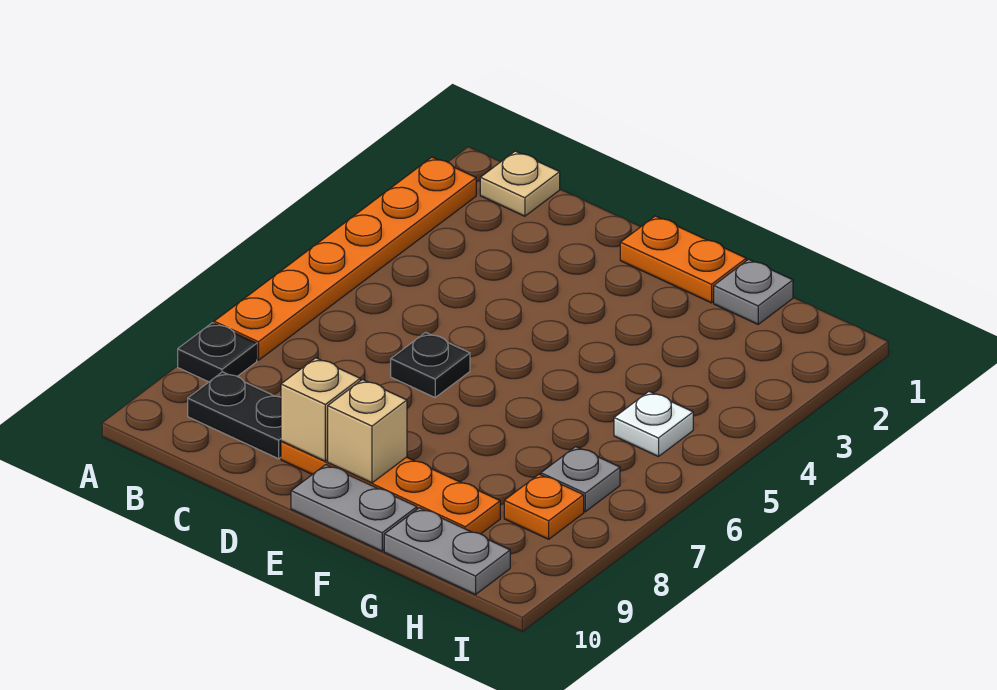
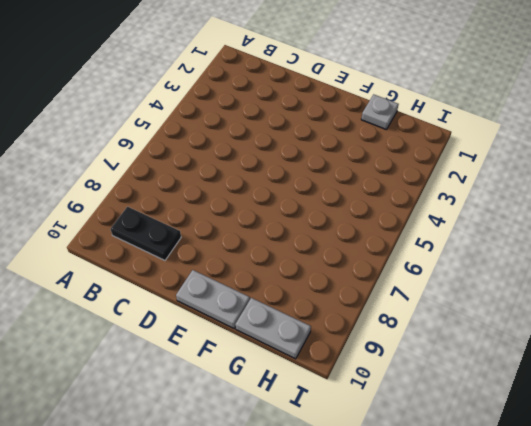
none -> orange plate A2:A7 level 1
none -> black plate A8 level 1
none -> tan plate B1 level 1

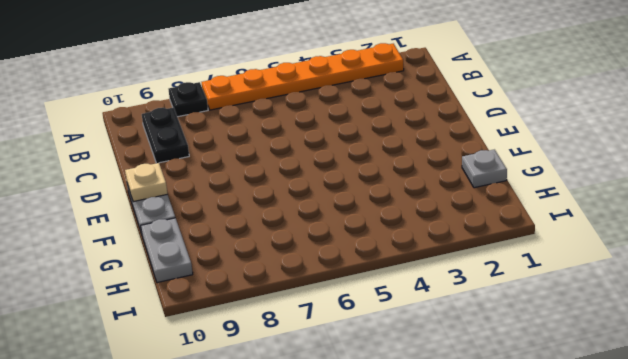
tan plate E10 level 2 -> tan plate B1 level 1
none -> black plate D6 level 1
none -> orange plate D9:G9 level 1
none -> orange plate E1:F1 level 1

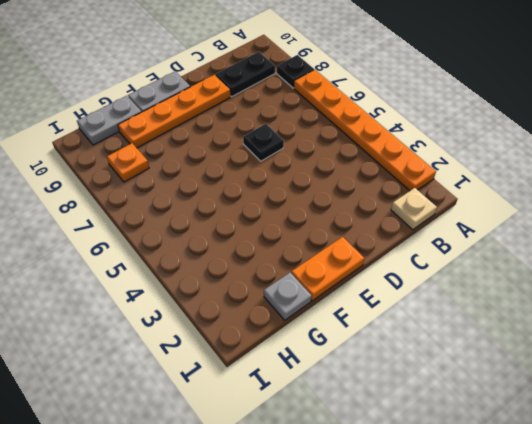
none -> white plate H5 level 1
none -> grey plate H7 level 1
none -> tan brick D9 level 2

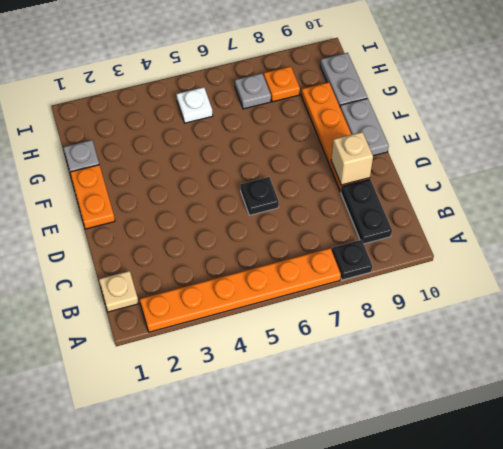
none -> tan brick E9 level 2

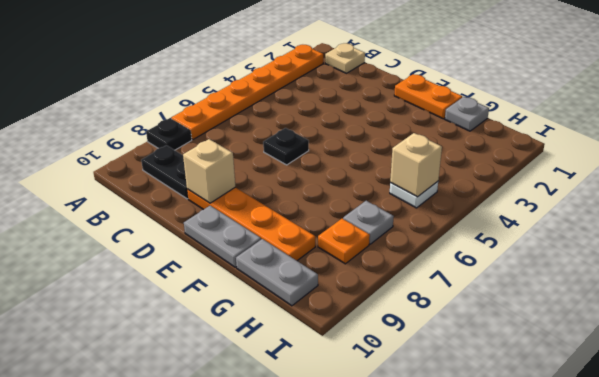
tan brick H5 level 2 -> tan brick E9 level 2

